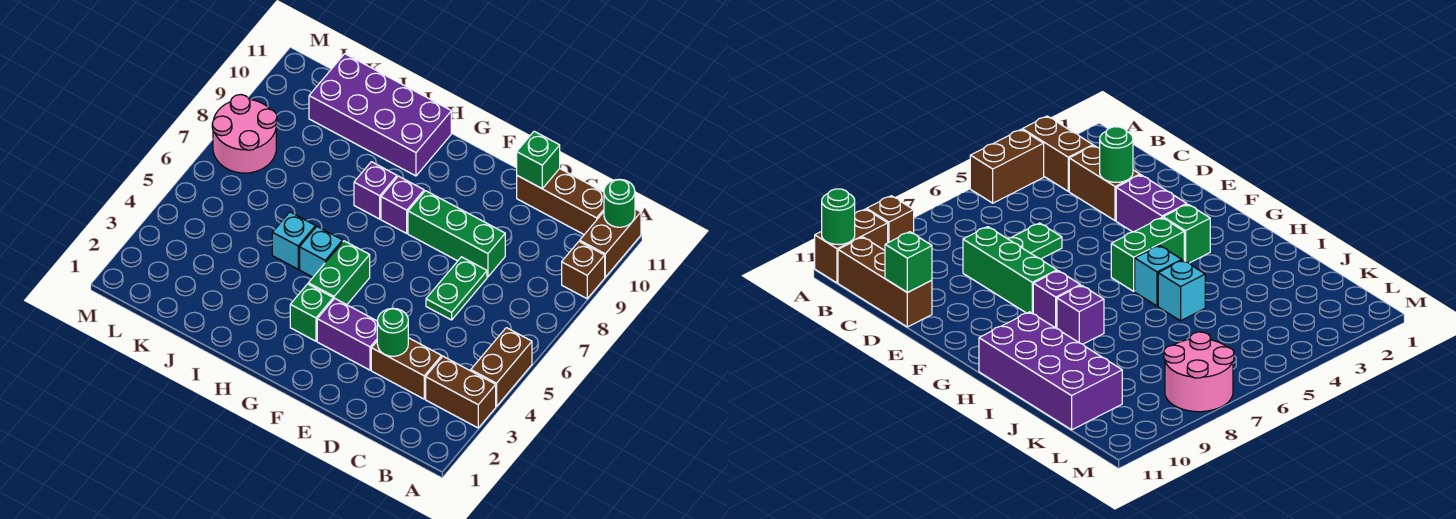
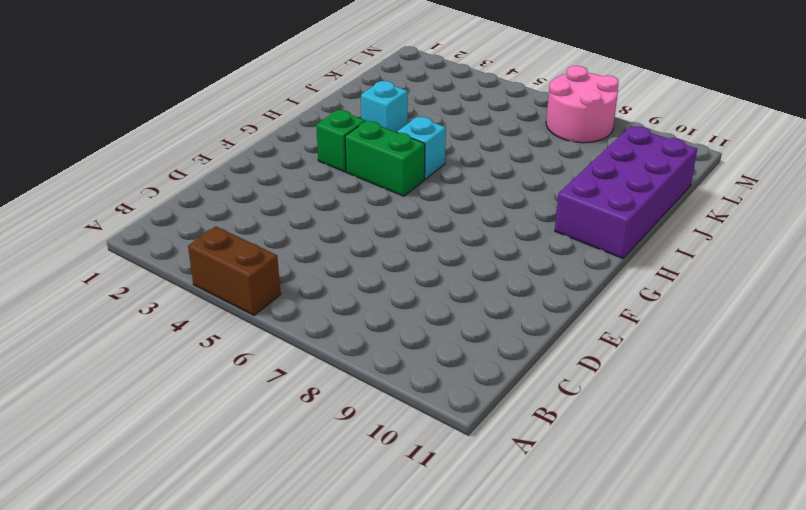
cyan brick I3 level 1 -> cyan brick I5 level 1
none -> brown brick A3:B3 level 1
none -> brown brick A9 level 1
none -> brown brick A10:A11 level 1

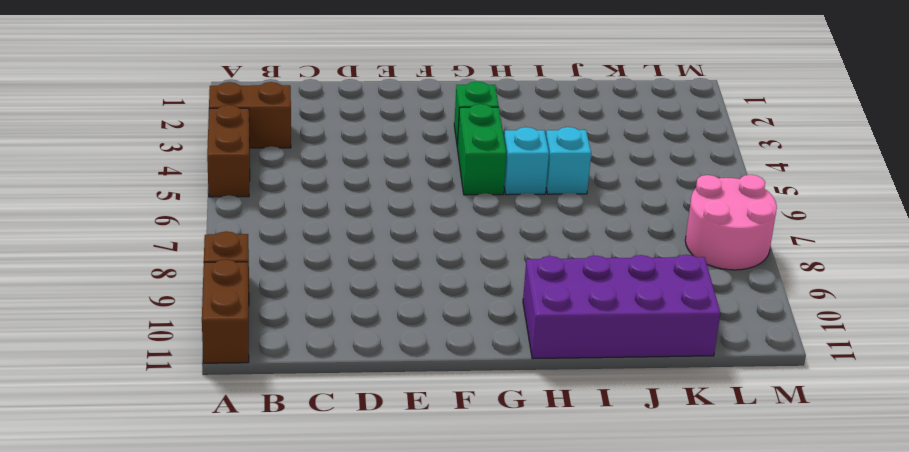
none -> brown brick B11:D11 level 1
none -> brown brick C3:D3 level 1
none -> green plate D6:D7 level 1

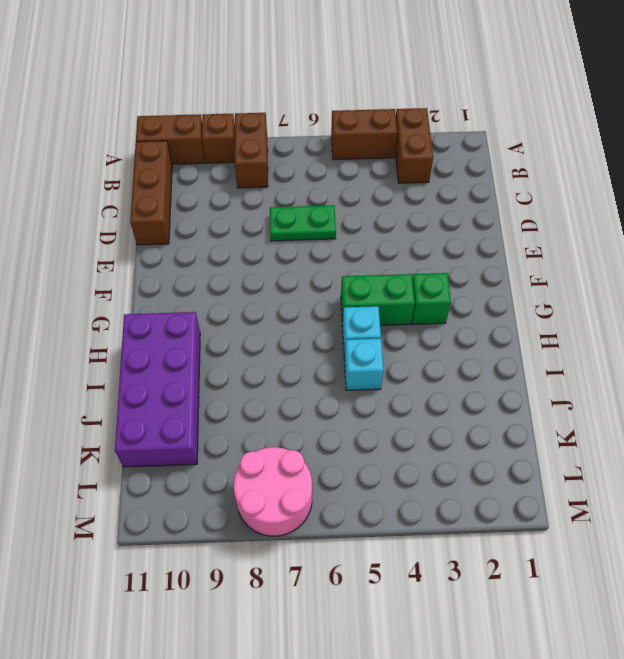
brown brick A8:B8 level 1 -> brown brick C3:D3 level 1
none -> green brick D8:F8 level 1
none -> purple brick E3:F3 level 1
none -> purple brick G8 level 1

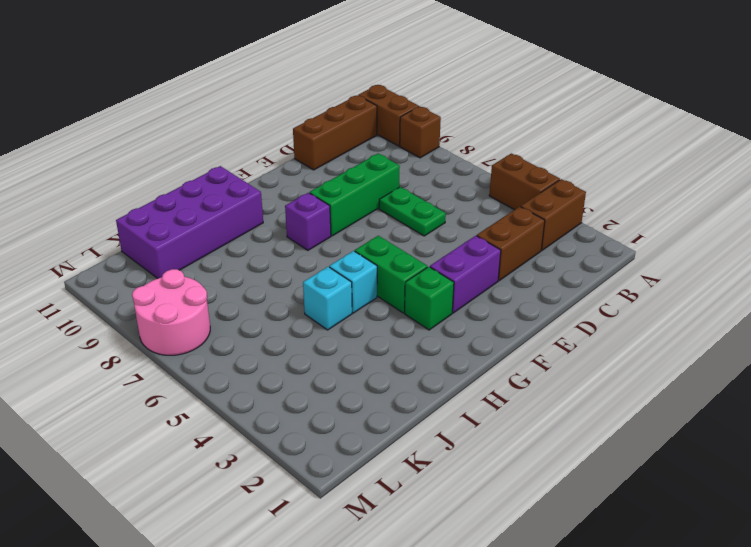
none -> purple brick H8 level 1
none -> green round brick A11 level 2
none -> green round brick D3 level 2

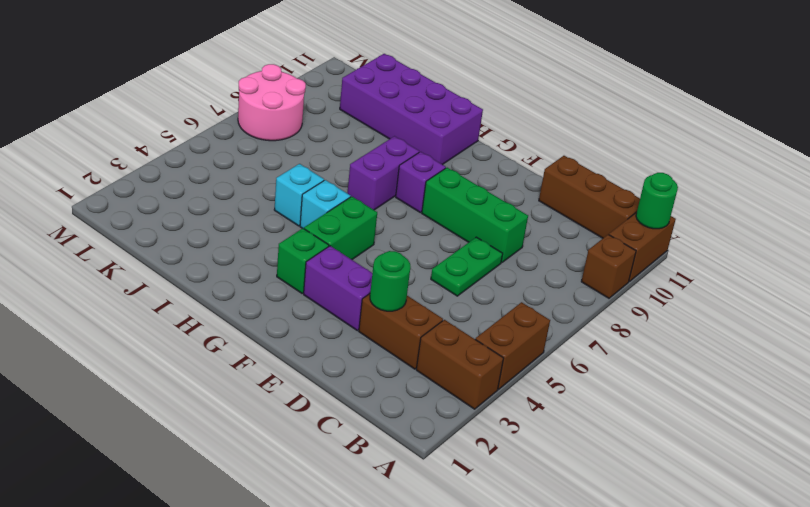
purple brick H7:H8 level 1 -> purple brick H8 level 1
none -> green brick D11 level 2

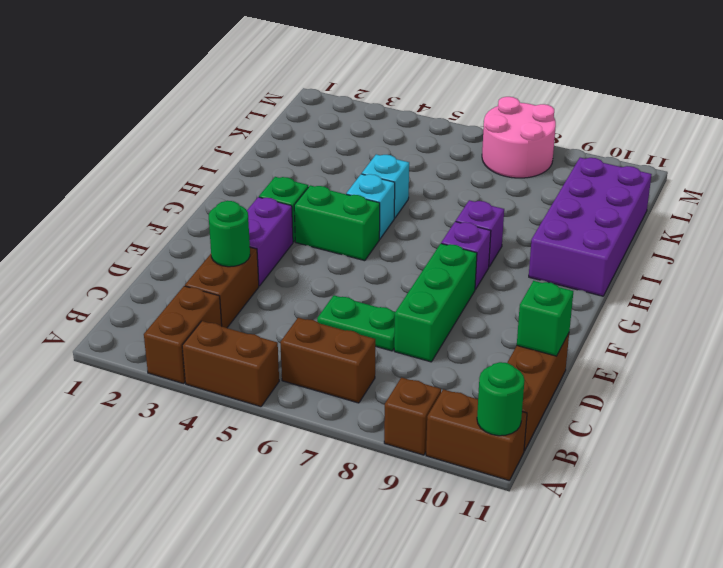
brown brick B6:B7 level 1 -> none

